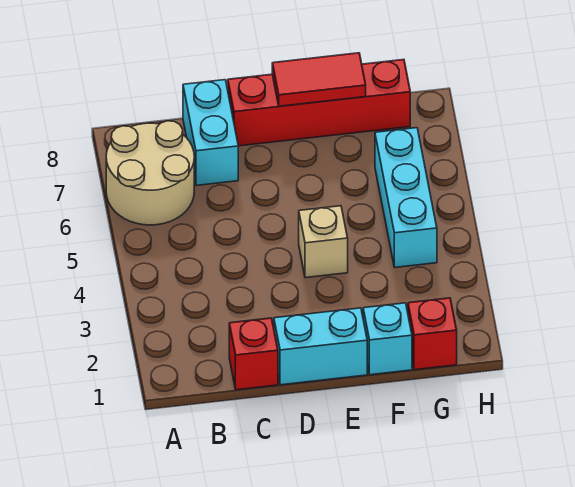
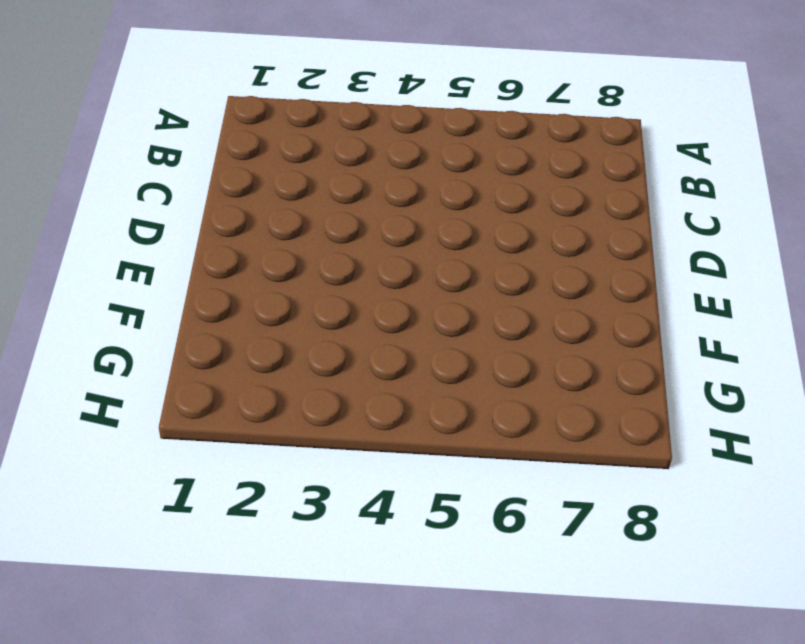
none -> tan round brick A6:B7 level 1
none -> red brick C1 level 1

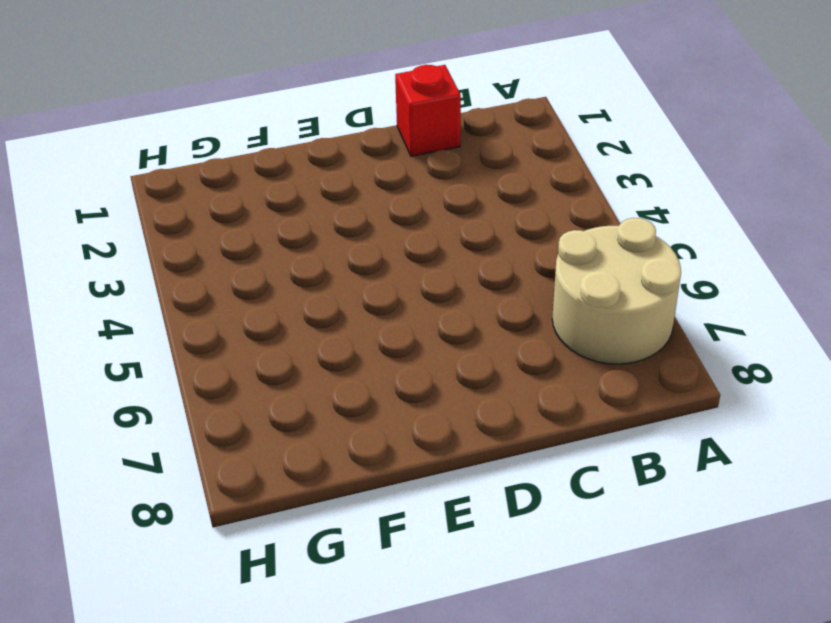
none -> cyan brick C7:C8 level 1
none -> cyan brick D1:E1 level 1

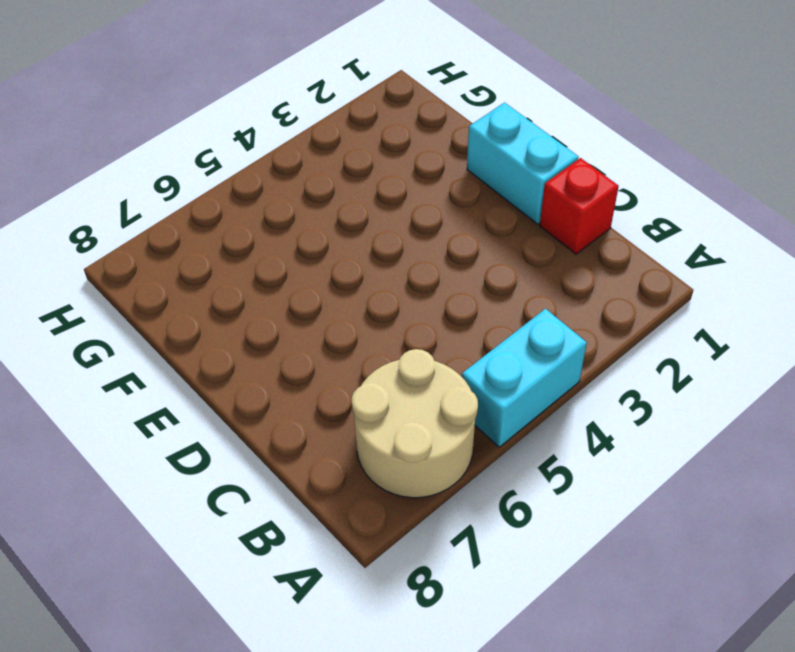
cyan brick A4:A5 level 1 -> cyan brick C7:C8 level 1
none -> red brick D8:G8 level 1
none -> tan brick E4 level 1

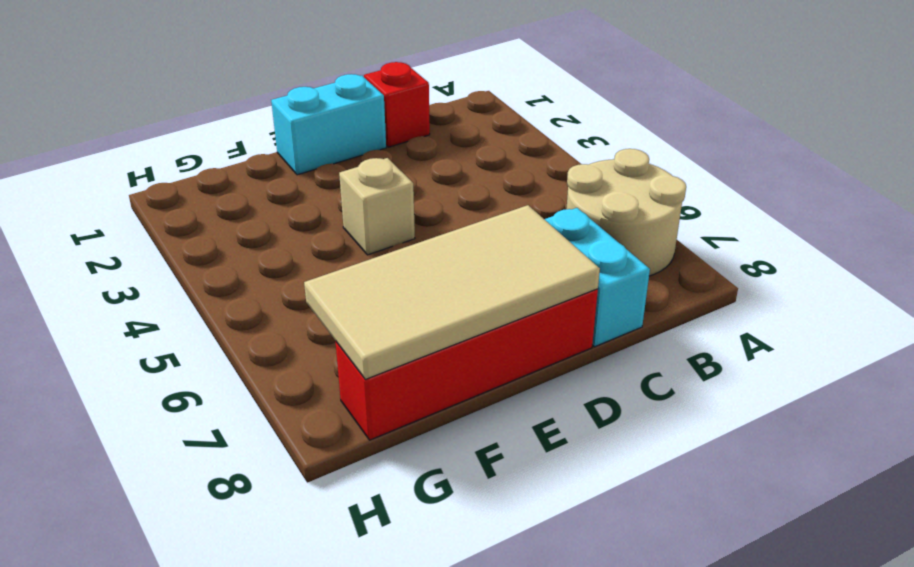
tan tile D7:G8 level 2 -> red tile E8:F8 level 2
none -> cyan brick F1 level 1
none -> red brick G1 level 1

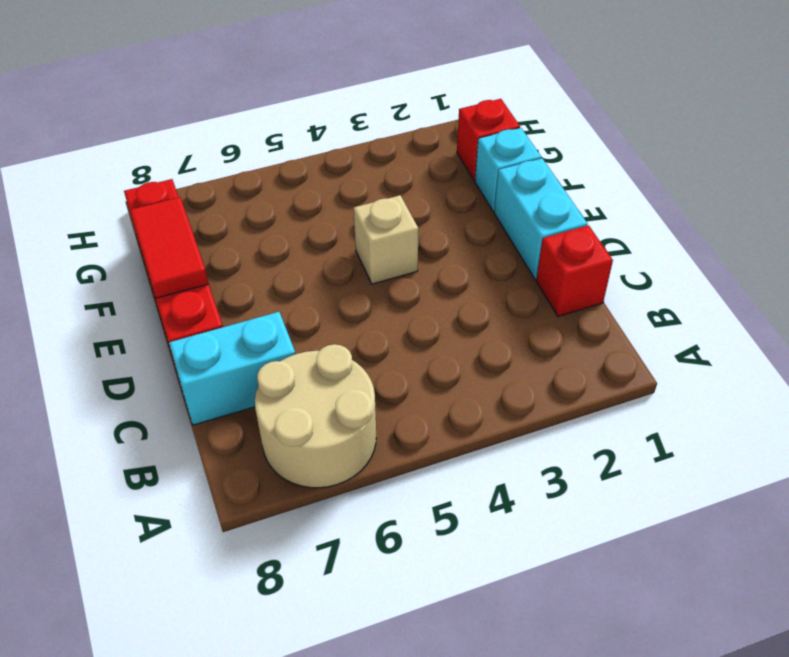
none -> cyan brick G4:G6 level 1

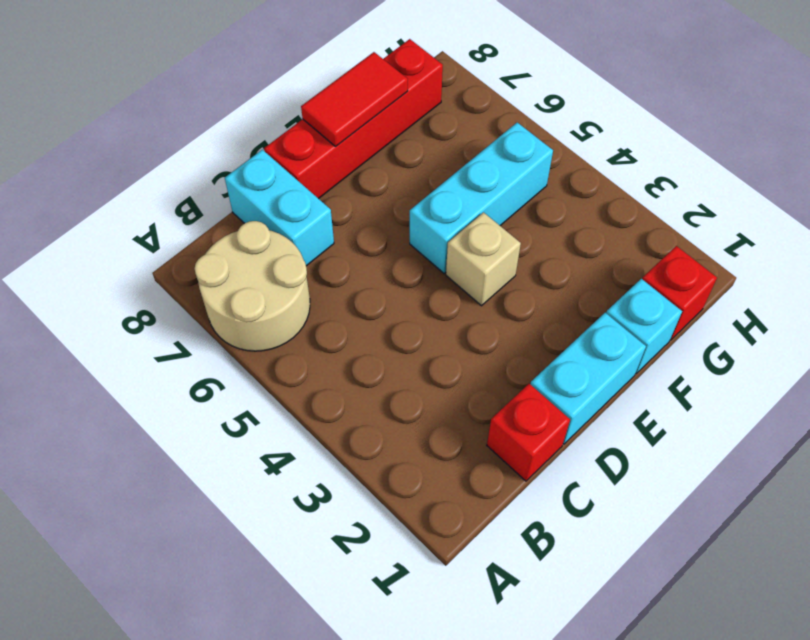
cyan brick E5:G5 level 1 -> cyan brick G4:G6 level 1

